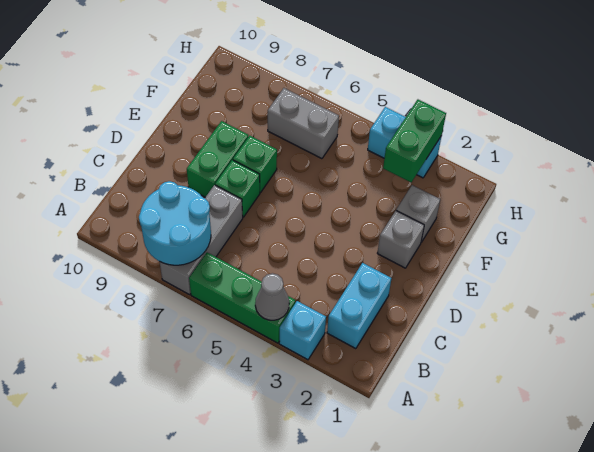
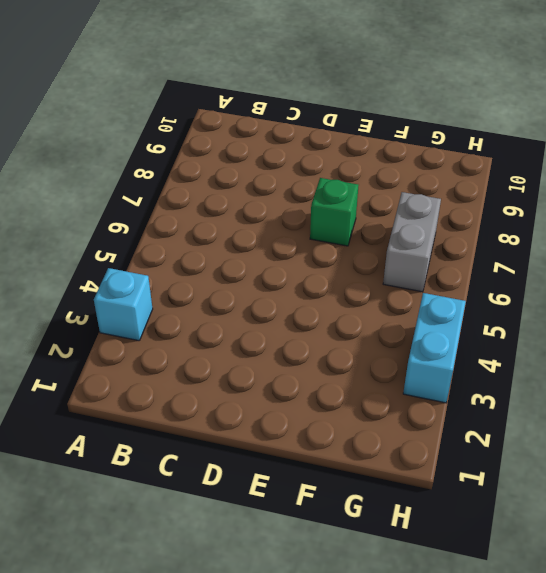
none -> green brick A4:A6 level 1
none -> grey brick A7:C7 level 1
none -> cyan brick B2:C2 level 1

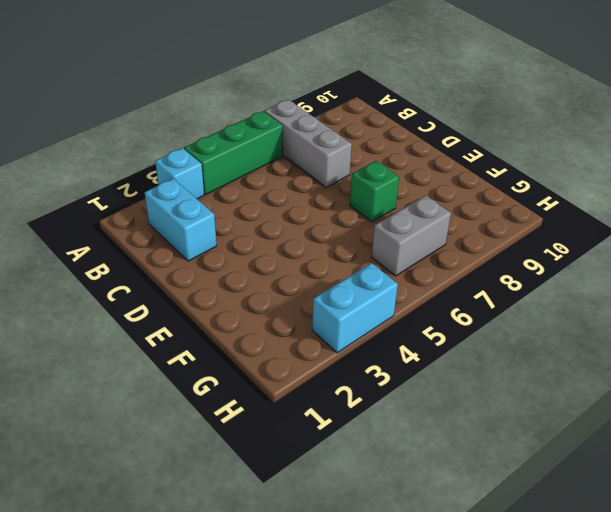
none -> green brick D7 level 1
none -> green brick D8:E8 level 1
none -> grey brick E2 level 1

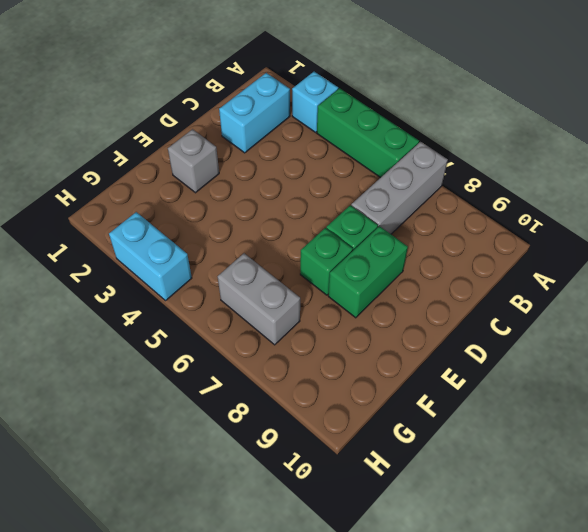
none -> grey brick F2 level 1
none -> grey cone A4 level 2
none -> cyan round brick A7:B8 level 2

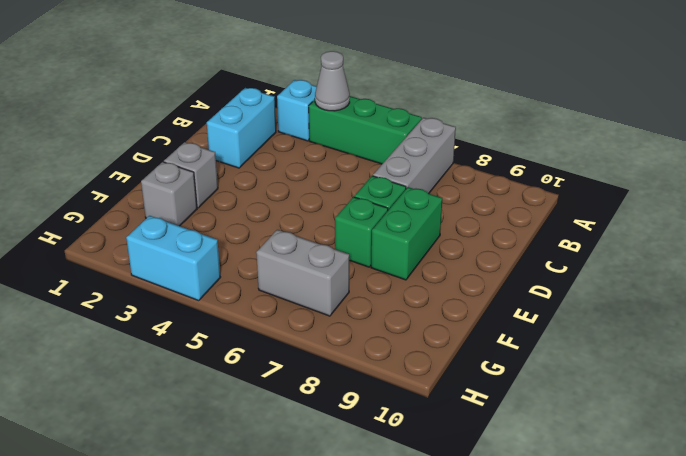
none -> cyan round brick A7:B8 level 2
none -> green brick G3:H3 level 2

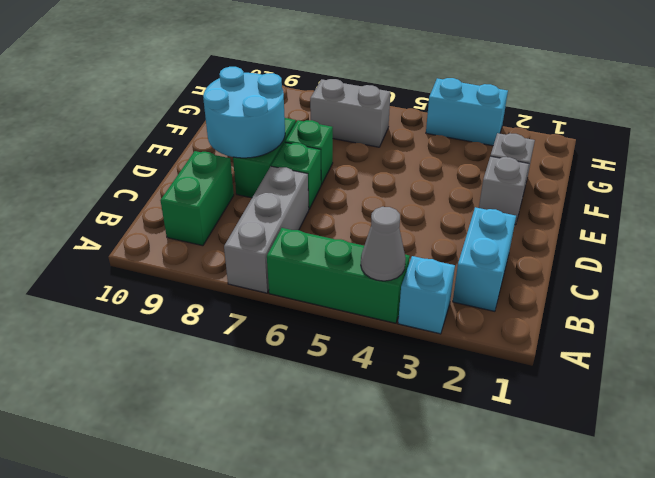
green brick B9:C9 level 1 -> green brick G3:H3 level 2
cyan round brick D8:E9 level 2 -> cyan round brick A7:B8 level 2

